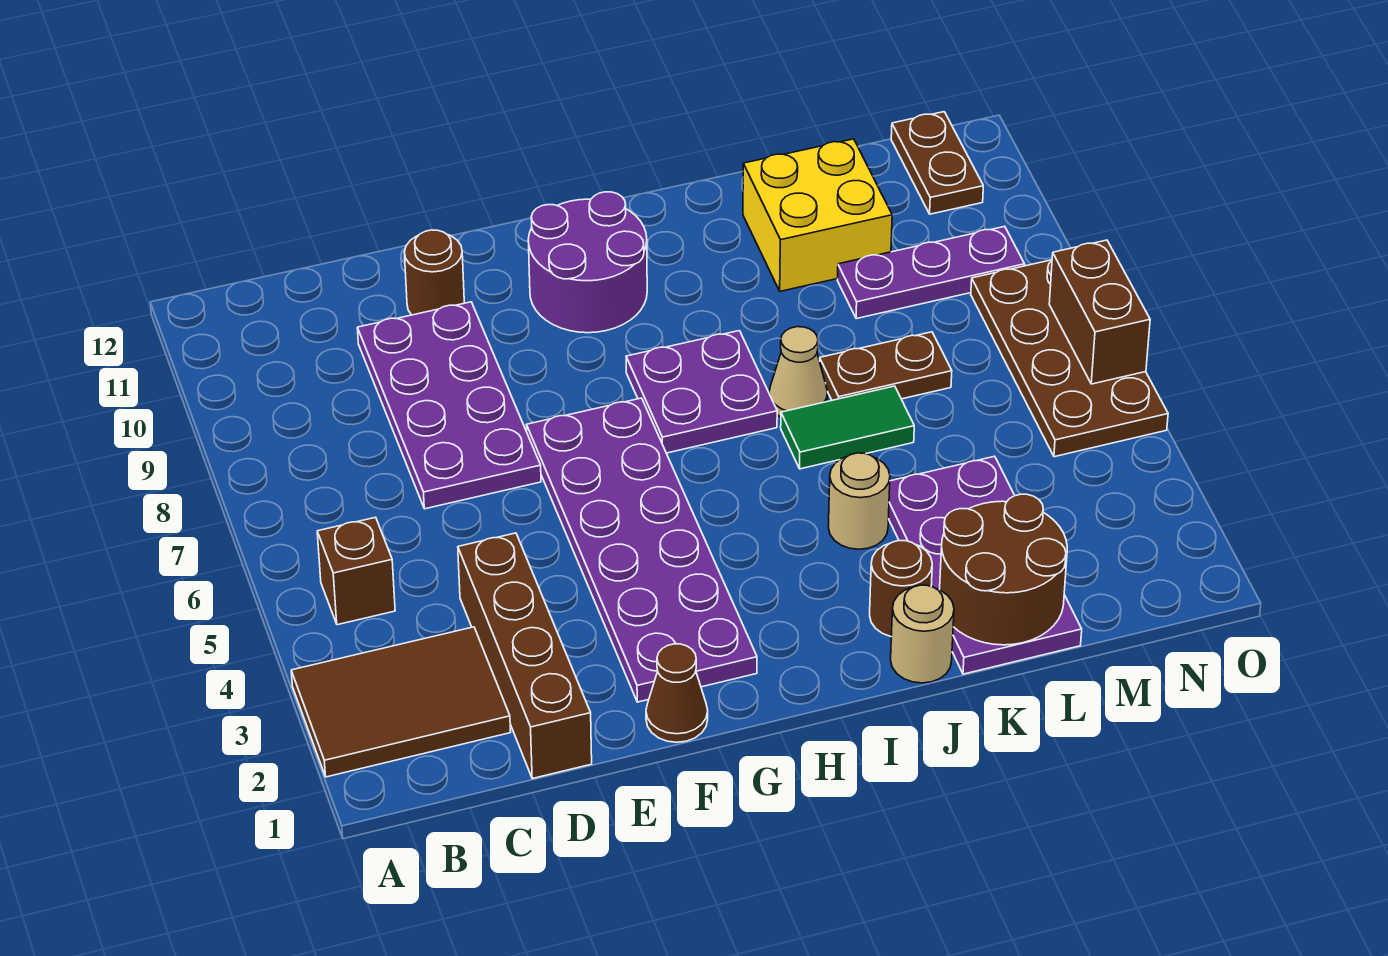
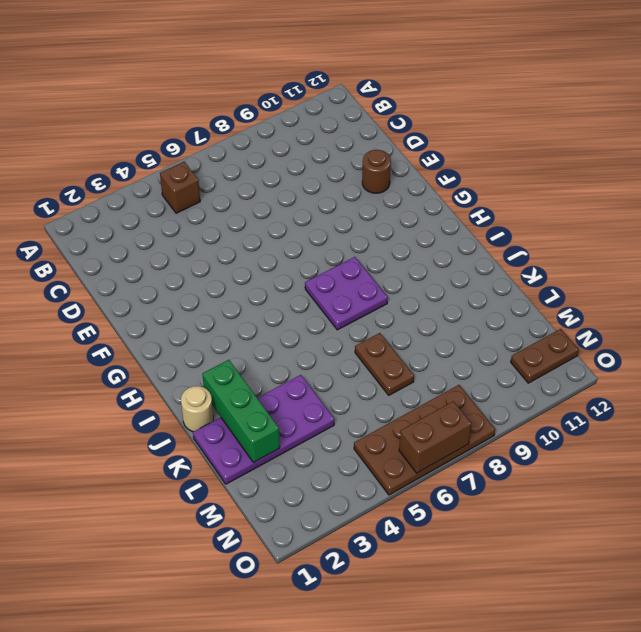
green brick J2:L2 level 2 -> brown round brick K1:L2 level 2
none -> brown tile A2:C3 level 1
none -> brown brick D1:D4 level 1
none -> purple plate D7:E10 level 1

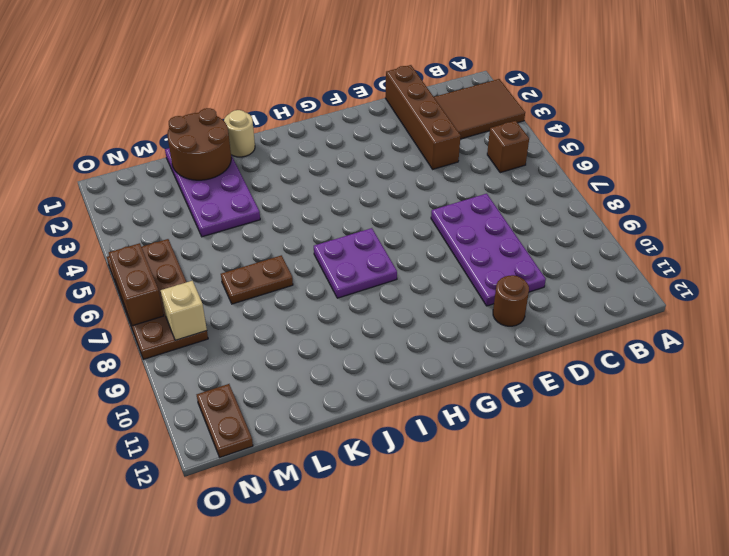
tan brick N8 level 2 -> none
none -> brown cone F1 level 1
none -> purple plate F2:G7 level 1
none -> purple round brick G10:H11 level 1

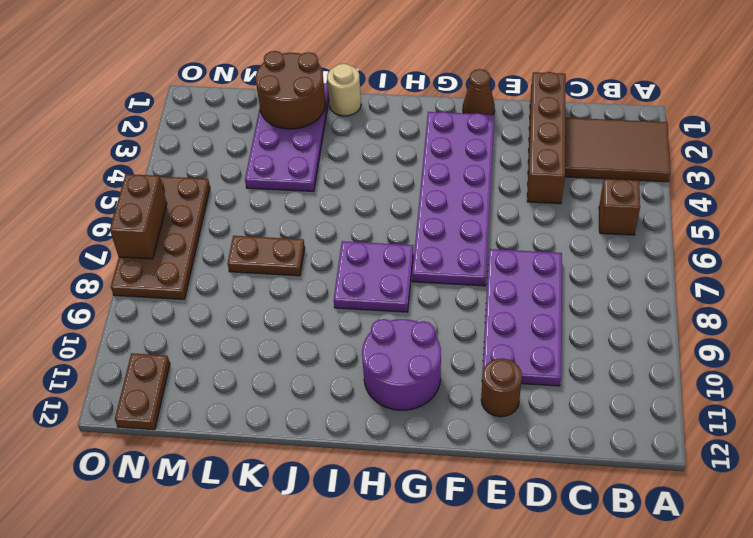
none -> brown round brick J2 level 1
none -> tan round brick J4 level 1
none -> green tile J6:K6 level 1

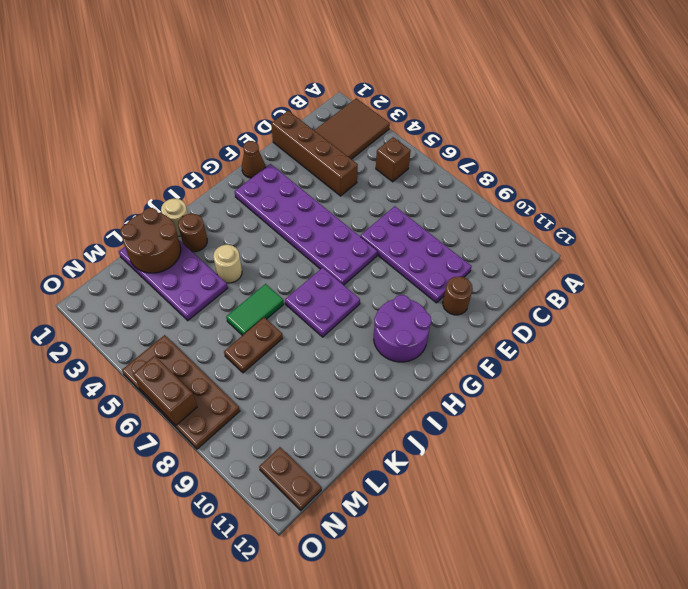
none -> tan cone J7 level 1
none -> yellow brick K10:L11 level 1
none -> purple plate L9:N9 level 1

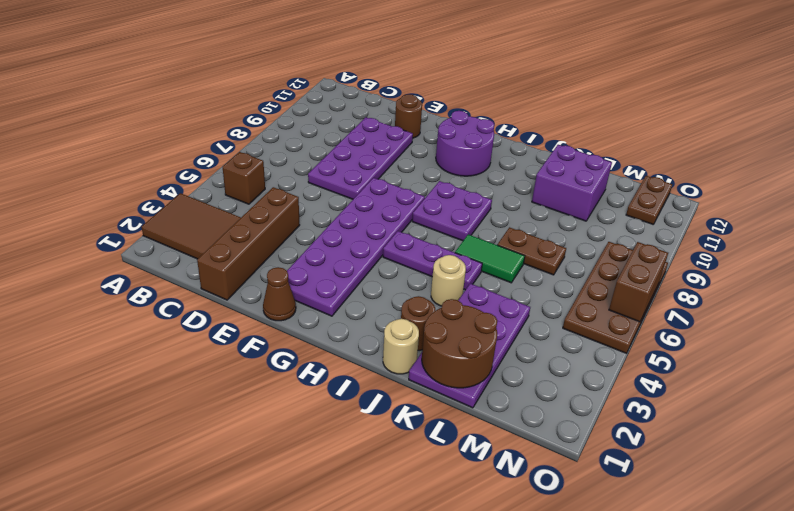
purple plate H5:J5 level 1 -> purple plate L9:N9 level 1
purple brick K10:L11 level 1 -> yellow brick K10:L11 level 1
none -> tan cone J7 level 1

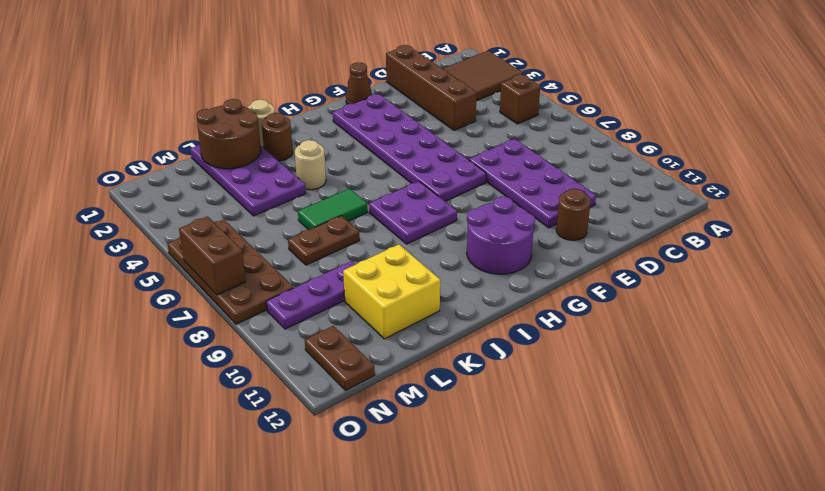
none -> tan cone J7 level 1

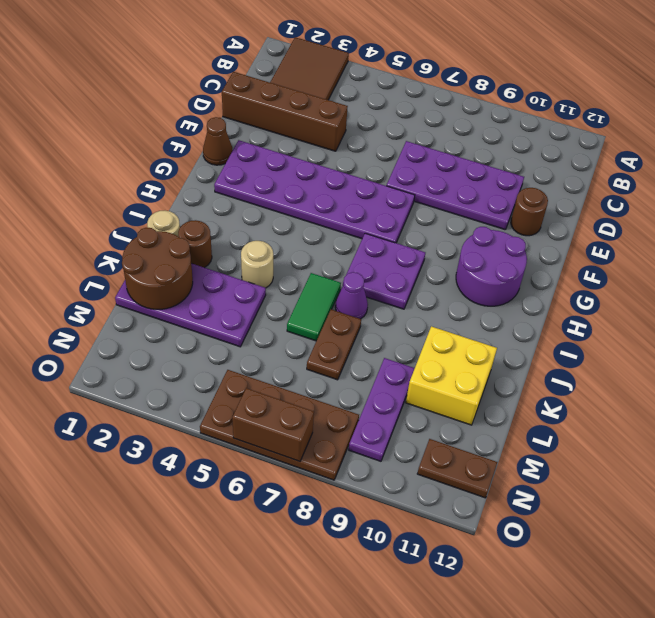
purple cone J7 level 1 -> tan cone J7 level 1
none -> brown brick B5 level 1

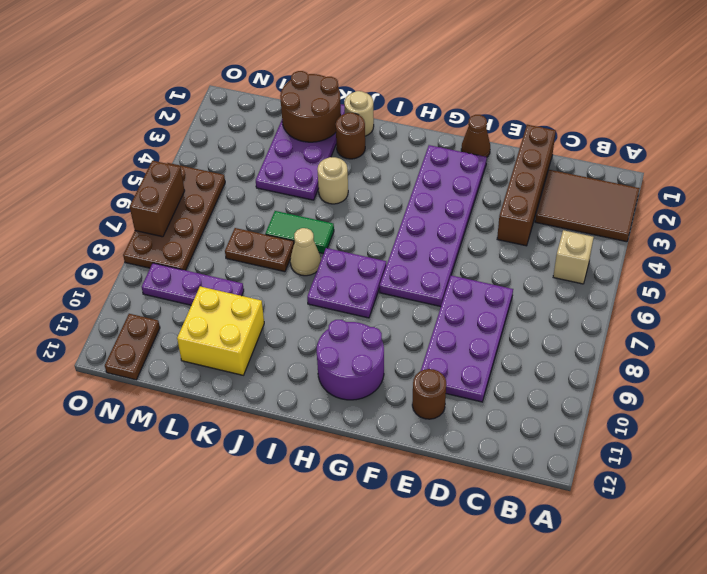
tan brick B5 level 1 -> brown brick B5 level 1

